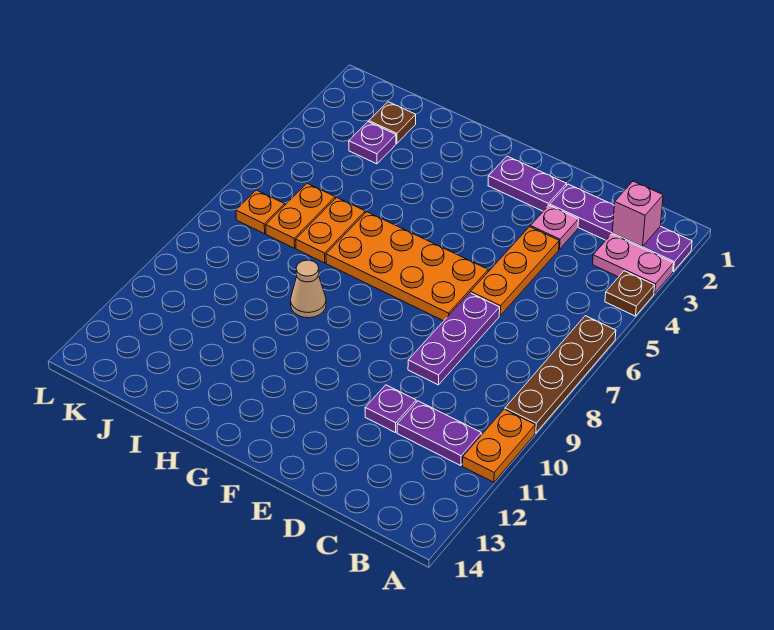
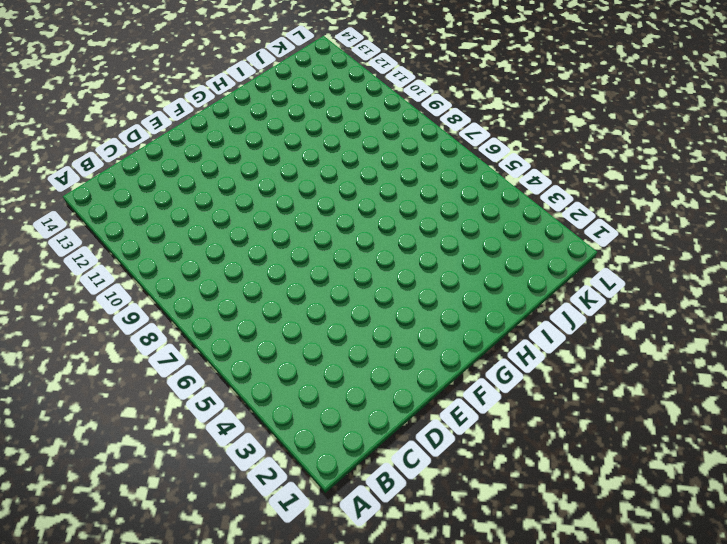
none -> purple plate A2:D2 level 1
none -> pink plate A3:B3 level 1
none -> brown plate A4 level 1

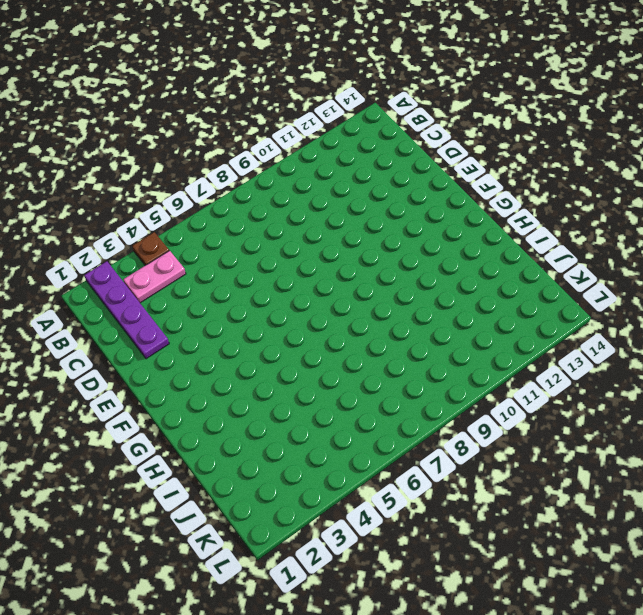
pink plate B3:B4 level 1 -> pink plate A3:B3 level 1
none -> brown plate A6:A9 level 1
none -> orange plate A10:A11 level 1
none -> purple plate B11:C11 level 1

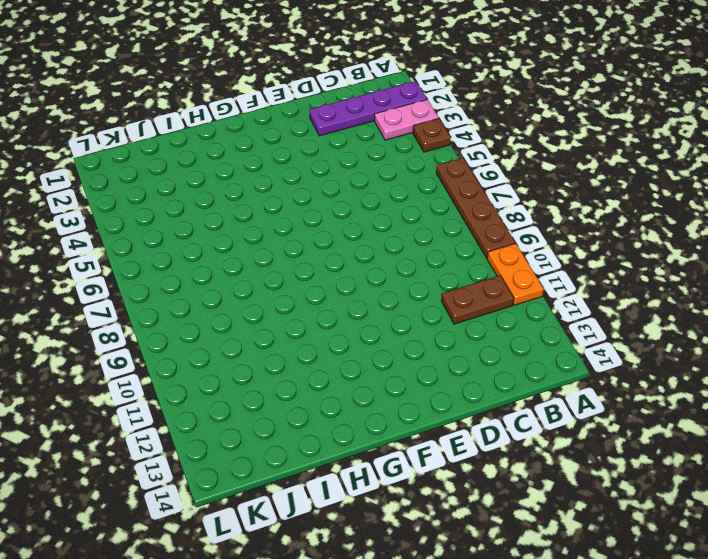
brown plate B11:C11 level 1 -> purple plate B11:C11 level 1
none -> pink plate D3 level 1
none -> orange plate D4:D6 level 1
none -> purple plate D7:D9 level 1

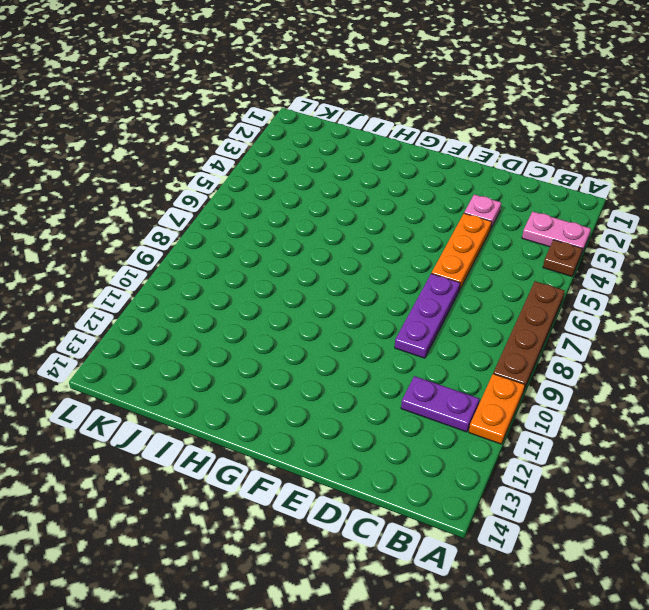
none -> purple plate A2:D2 level 1
none -> purple plate D11 level 1
none -> purple plate E2:F2 level 1

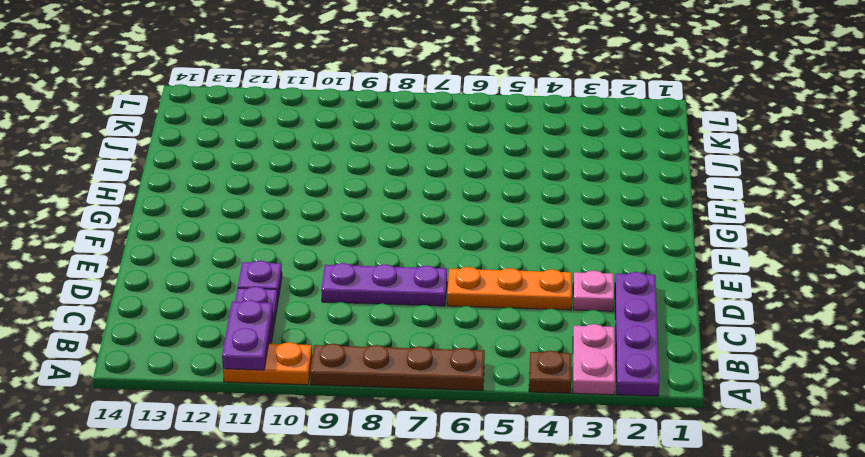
purple plate A11:B11 level 2 -> purple plate E2:F2 level 1
none -> orange plate E6:H7 level 1
none -> tan cone H9 level 1
none -> orange plate I6:I7 level 1

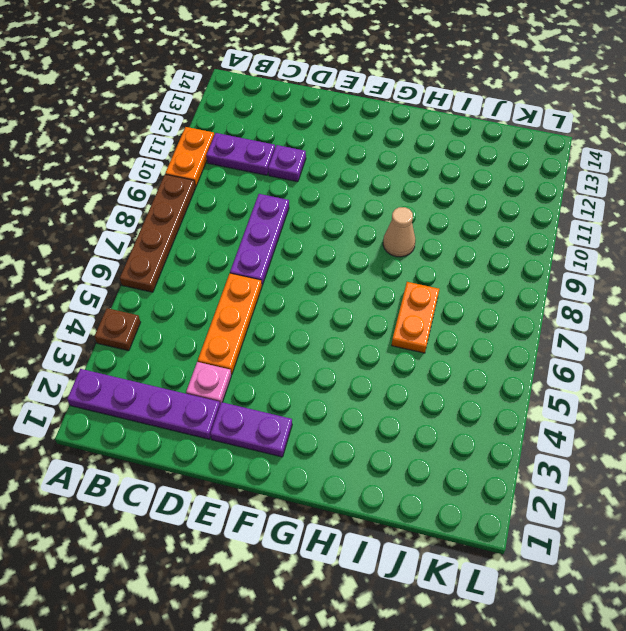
none -> pink plate A3:B3 level 1
none -> orange plate E6:H7 level 1
none -> brown plate J2 level 1

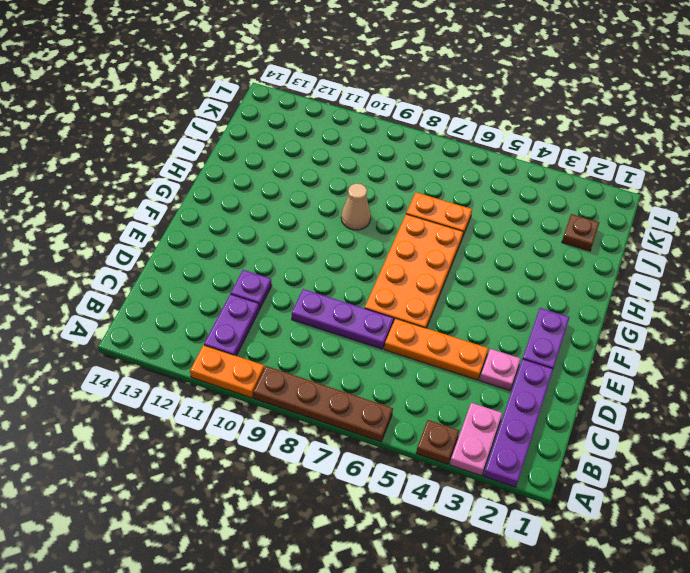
none -> purple plate J3 level 1
none -> orange plate J6:J7 level 1
none -> orange plate K7 level 1

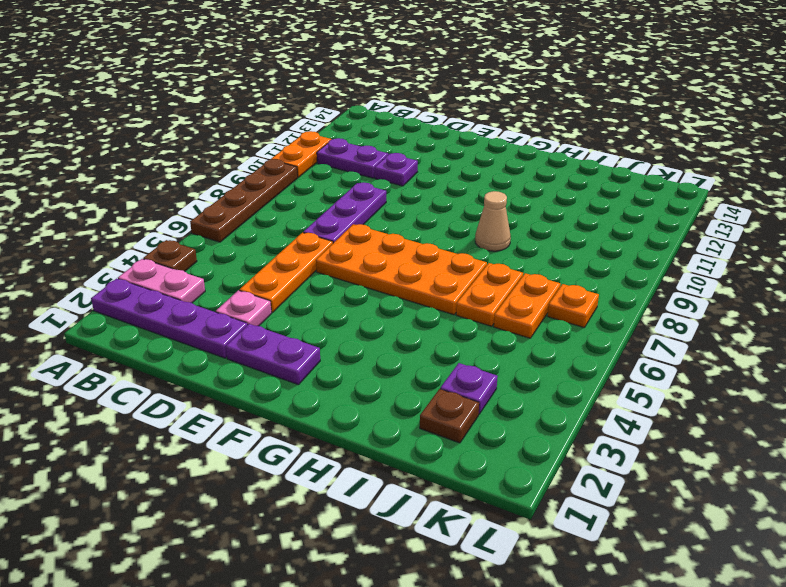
none -> pink brick B2 level 2

